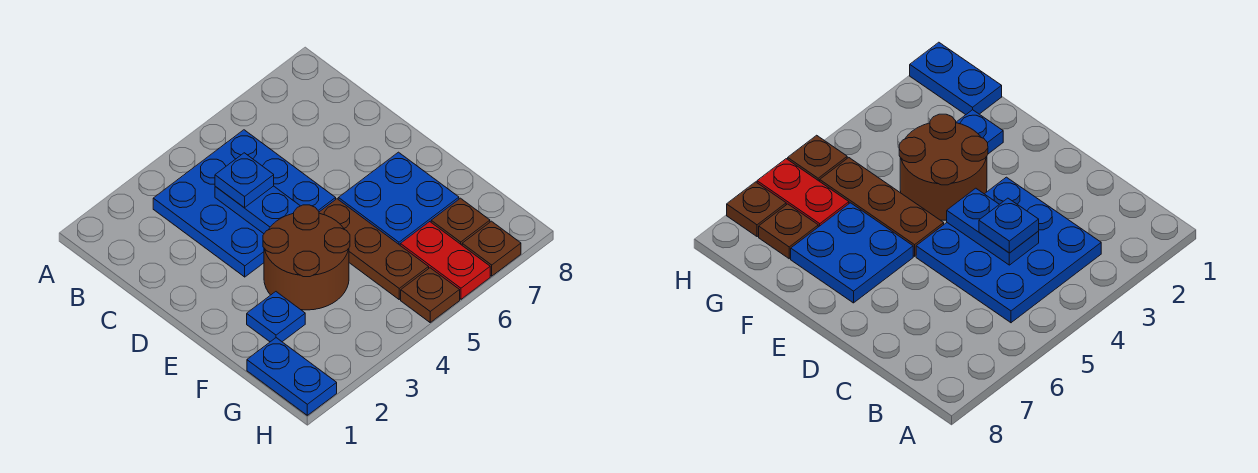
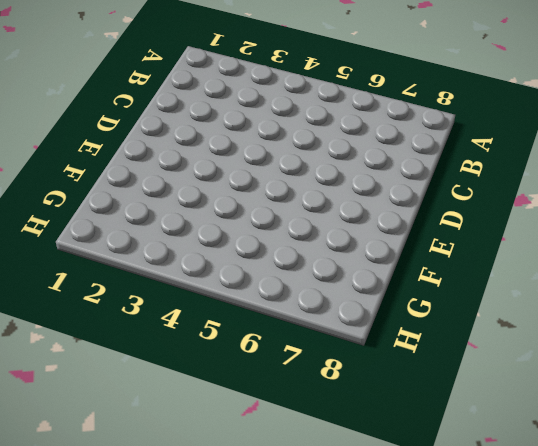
none -> blue plate B3:D5 level 1
none -> brown round brick E3:F4 level 1
none -> brown plate E5:G5 level 1

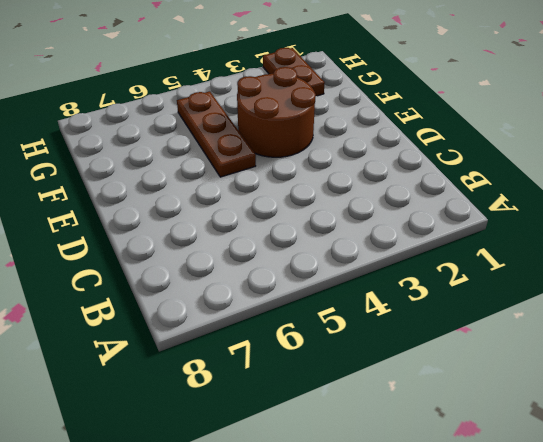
brown plate G2:H2 level 1 -> none
none -> blue plate B3:D5 level 1
none -> blue plate E6:F7 level 1
none -> blue plate F2 level 1

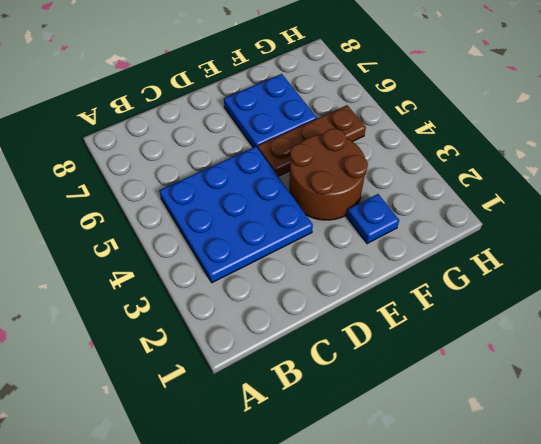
none -> blue plate G1:H1 level 1
none -> red plate G6:H6 level 1
none -> brown plate G7 level 1

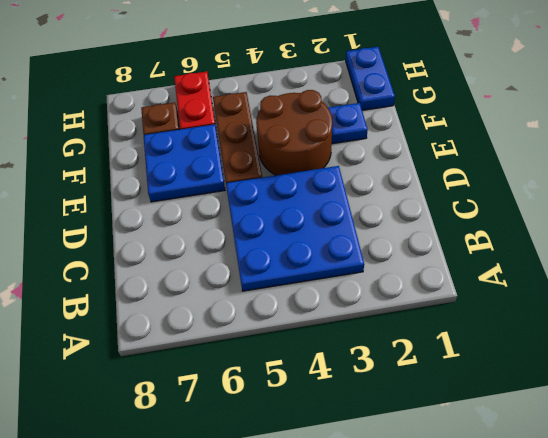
none -> brown plate H5 level 1
none -> brown plate H7 level 1
none -> blue plate C4:D4 level 2

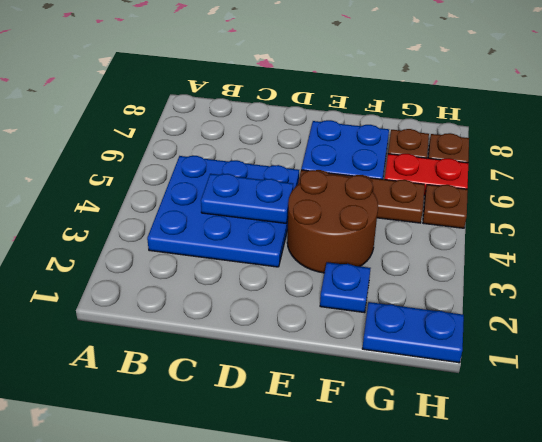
none -> blue plate C4 level 3

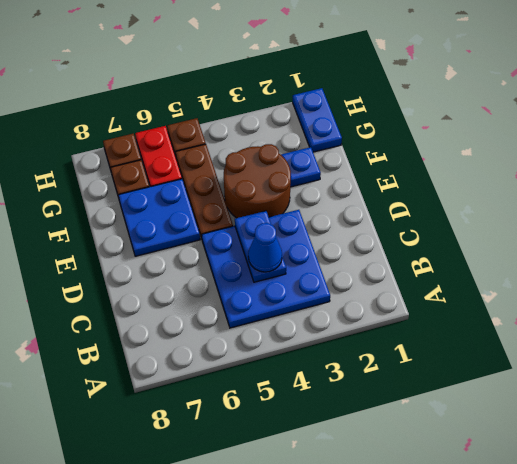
blue cone C4 level 3 -> blue plate C4 level 3

